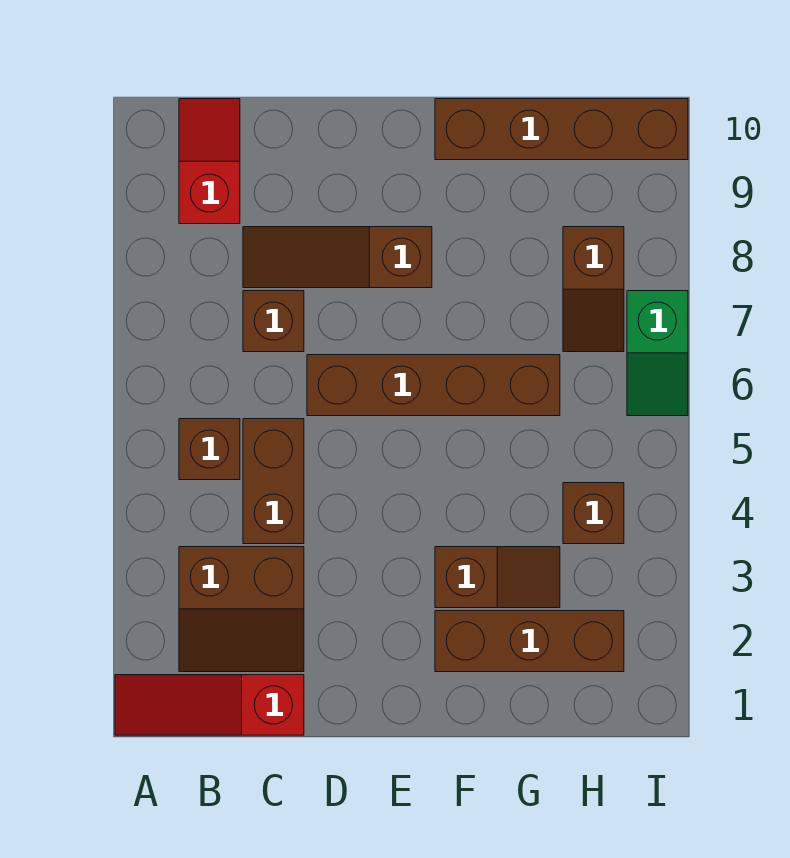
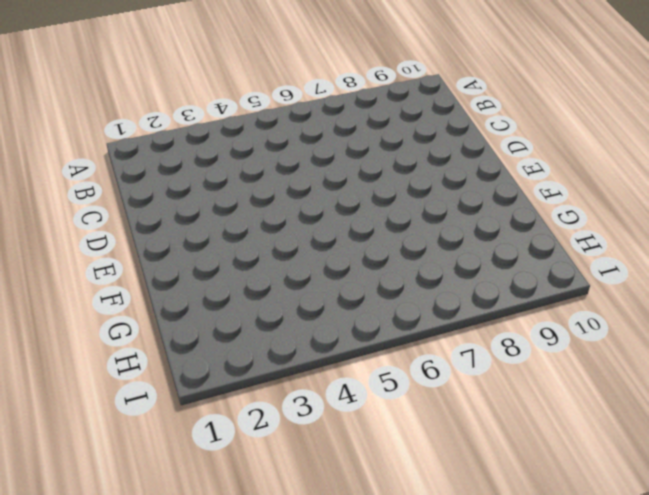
none -> red slope A1:C1 level 1 top C
none -> brown slope B2:C3 level 1 top 3
none -> brown brick B5 level 1

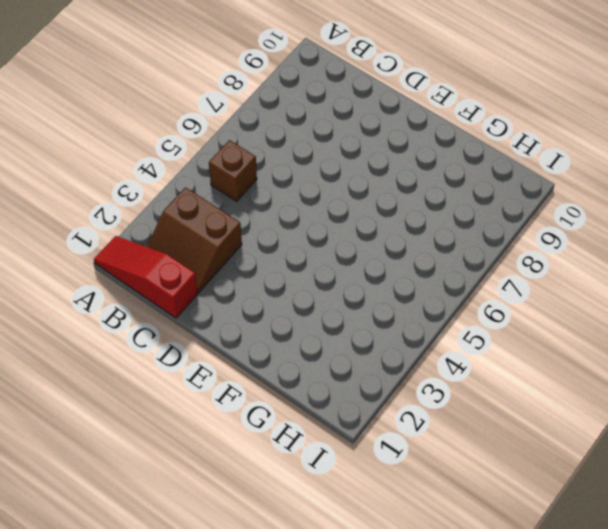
none -> red slope B9:B10 level 1 top 9
none -> brown brick C4:C5 level 1
none -> brown brick C7 level 1

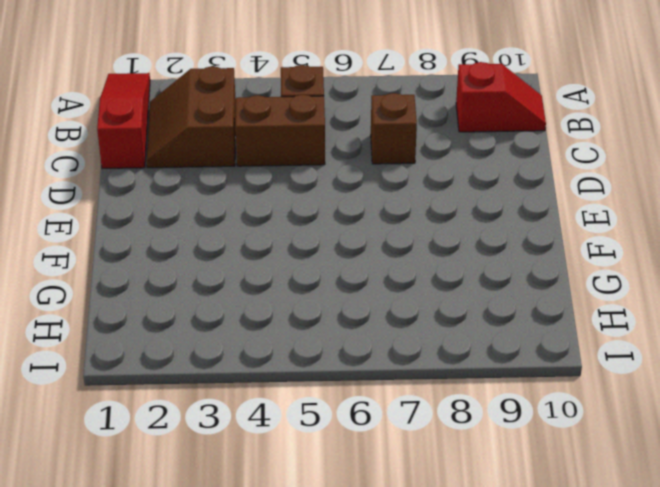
none -> brown slope C8:E8 level 1 top E
none -> brown brick D6:G6 level 1
none -> brown brick F2:H2 level 1

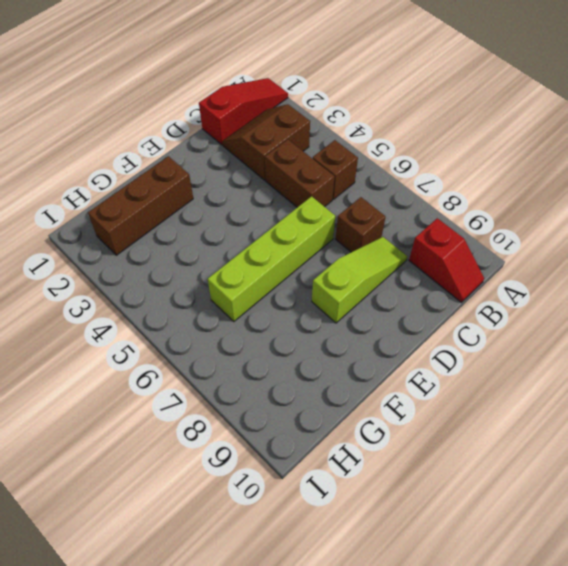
lime slope C8:E8 level 1 top E -> brown slope C8:E8 level 1 top E
lime brick D6:G6 level 1 -> brown brick D6:G6 level 1
none -> brown slope F3:G3 level 1 top F
none -> brown brick F10:I10 level 1
none -> brown brick H4 level 1

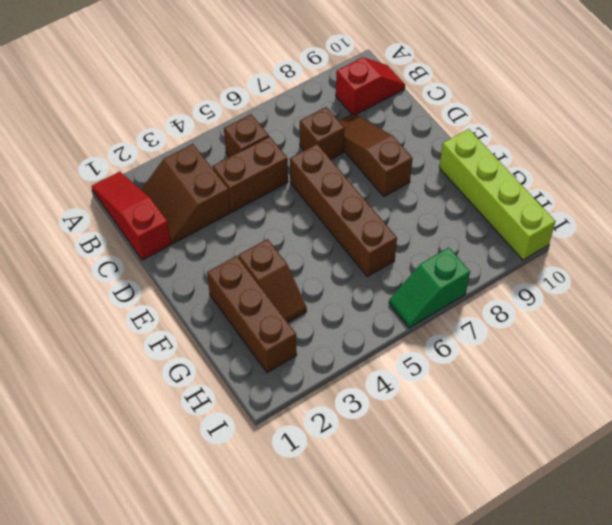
lime brick F10:I10 level 1 -> brown brick F10:I10 level 1
none -> brown brick H4 level 1
none -> brown slope H7:H8 level 1 top 8

